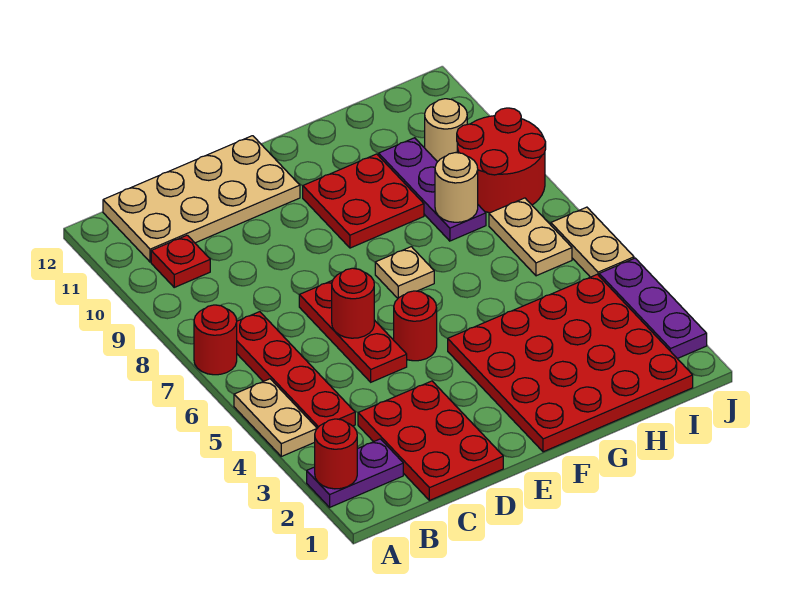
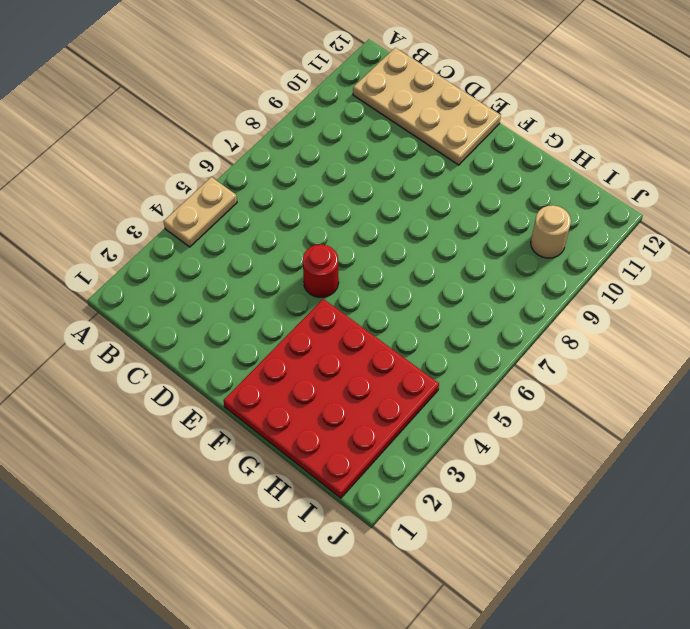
none -> purple plate A2:B2 level 1
none -> red round brick A7 level 1
none -> red plate B4:B7 level 1

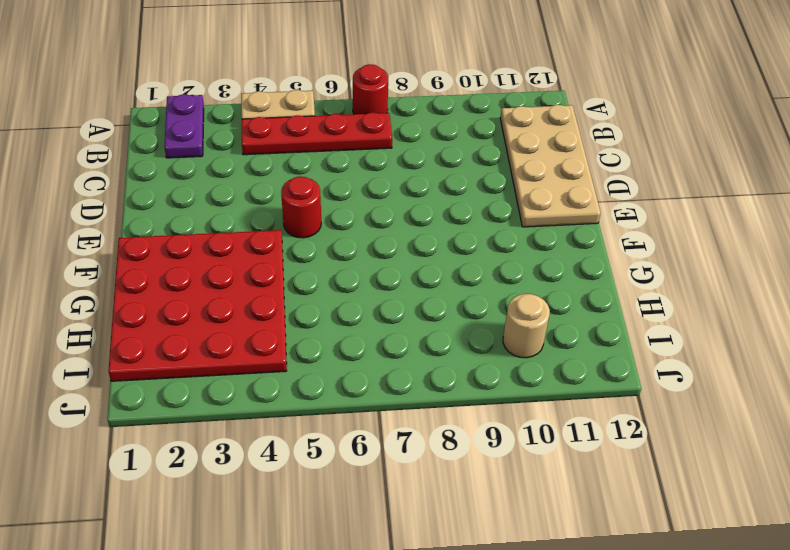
none -> red plate B10 level 1
none -> red plate C1:D3 level 1
none -> red plate D5:D7 level 1

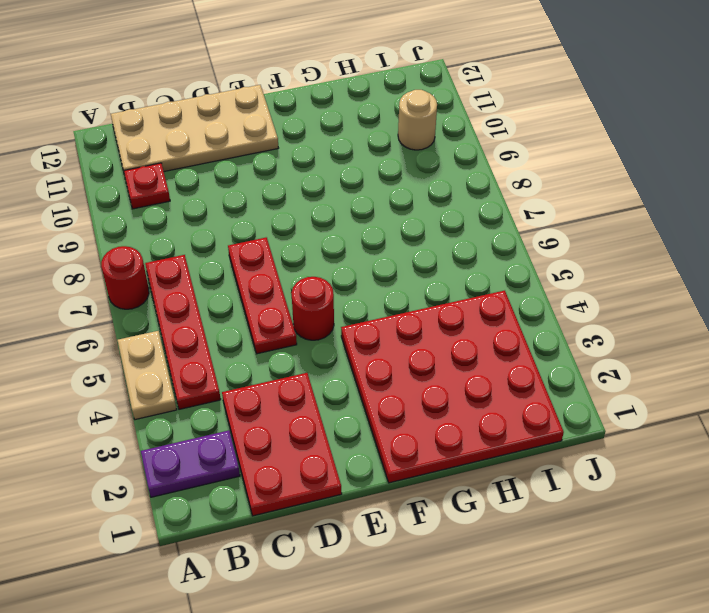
none -> tan plate F7 level 1
none -> red plate F9:G10 level 1
none -> purple plate H8:H10 level 1

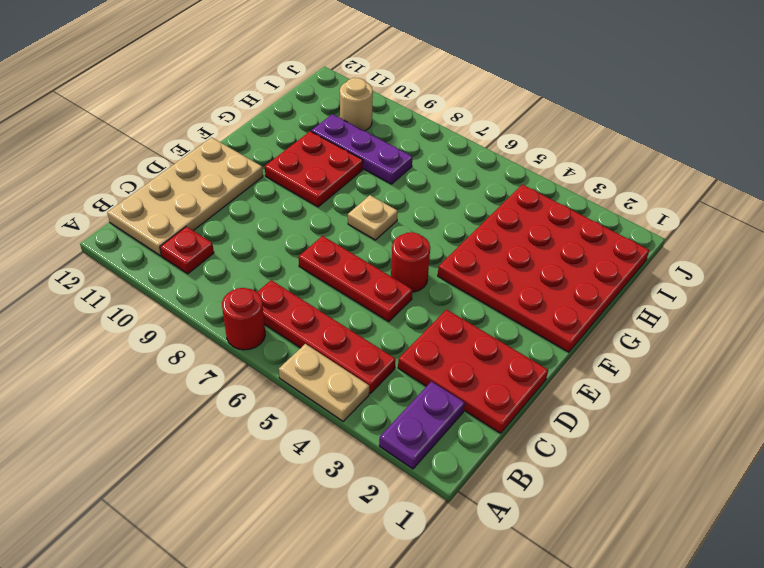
none -> tan plate I6:I7 level 1
none -> red round brick I8:J9 level 1
none -> purple plate J2:J4 level 1

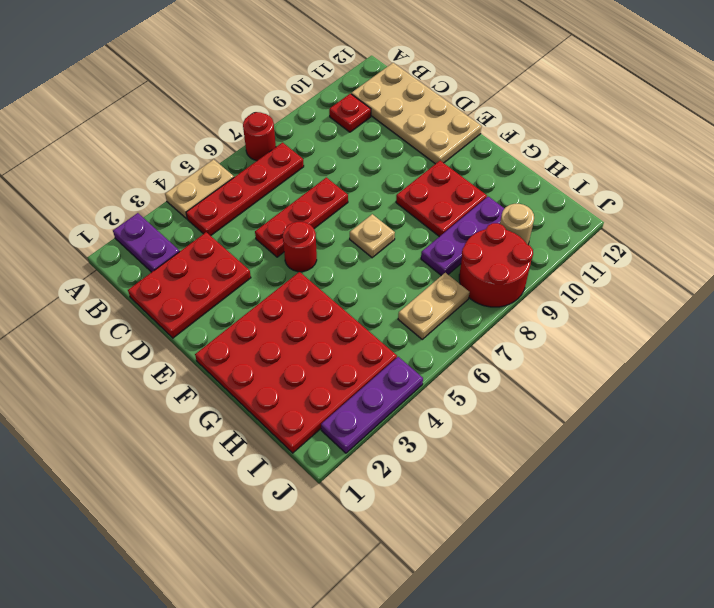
none -> tan plate J5:J6 level 1
none -> red round brick A2 level 2
none -> red round brick D6 level 2

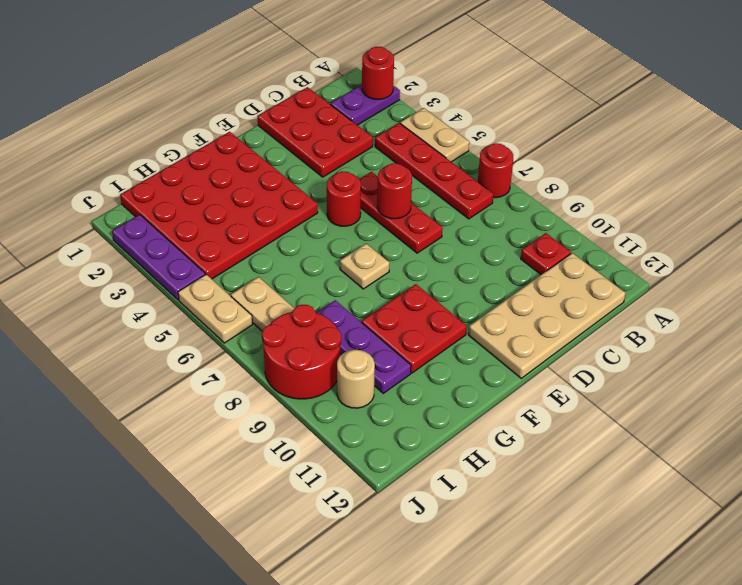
none -> tan round brick H8 level 2

